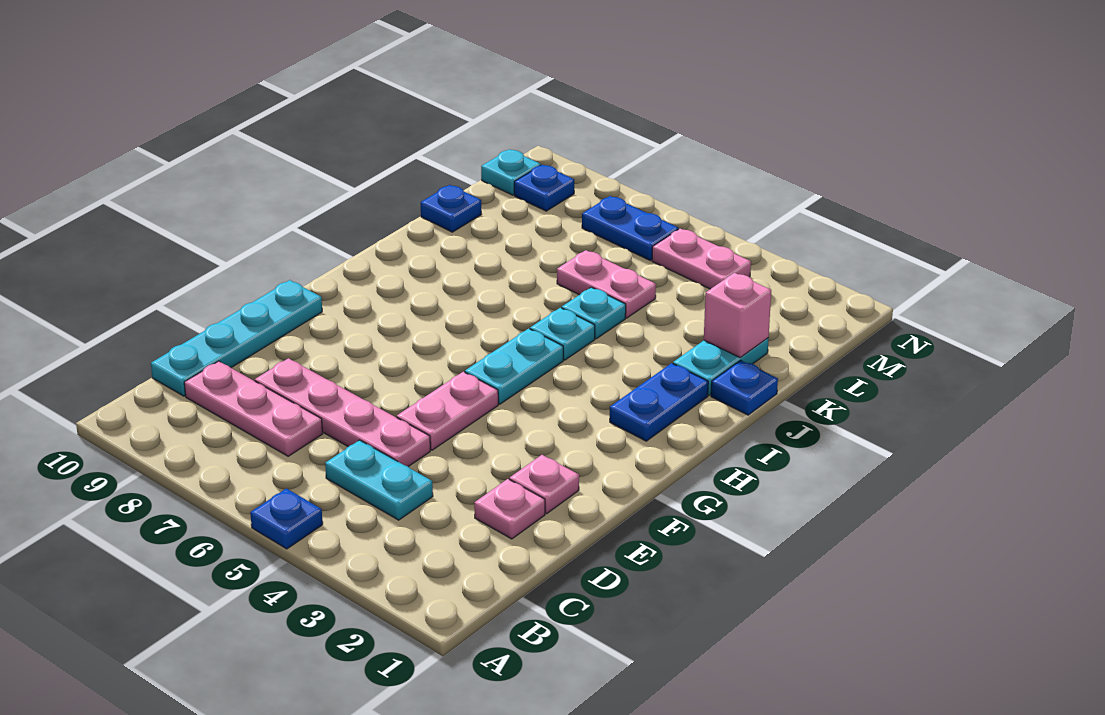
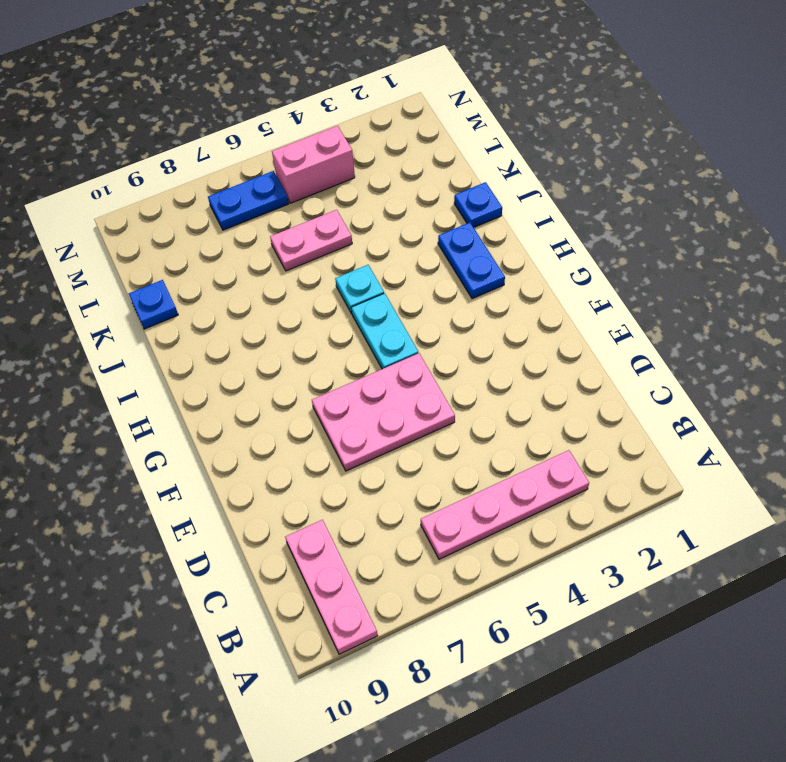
pink plate A9:C9 level 1 -> pink plate C7:C9 level 1
pink plate B3:B6 level 1 -> pink plate D5:D8 level 1
pink plate E5:F7 level 1 -> pink plate E5:F5 level 1
pink brick M4:M5 level 1 -> pink plate M4:M5 level 1
none -> blue plate A5 level 1
none -> cyan plate C4:C5 level 1
none -> cyan plate C10:F10 level 1

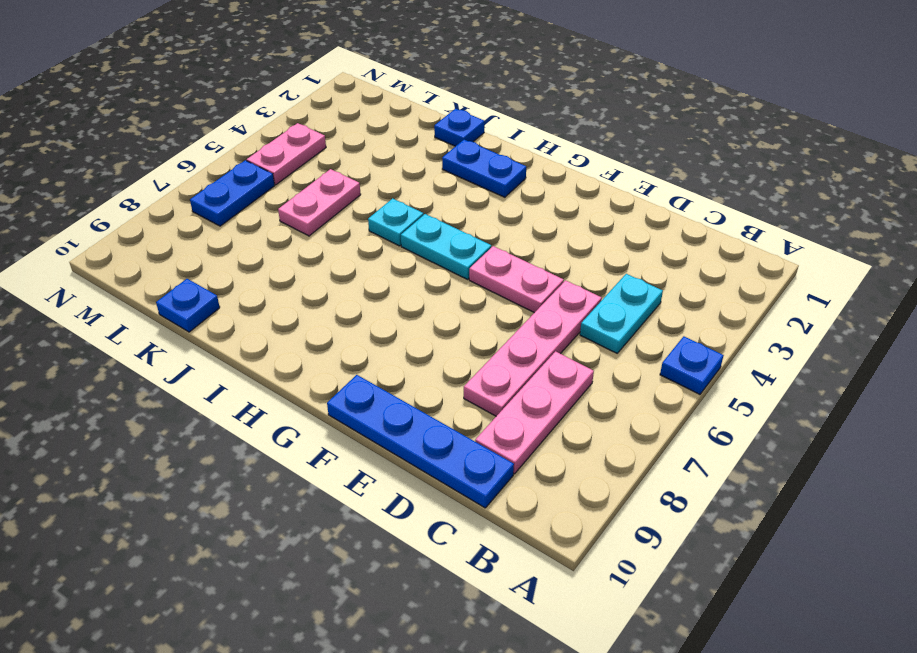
blue plate C10:F10 level 1 -> cyan plate C10:F10 level 1
none -> pink plate D2 level 1
none -> pink plate E2 level 1
none -> cyan plate J2:K2 level 1

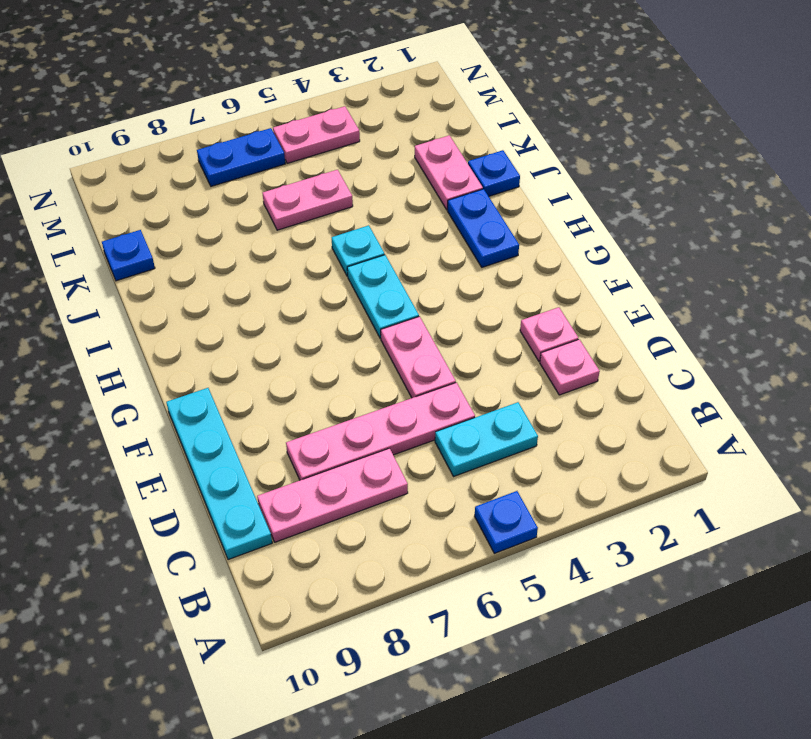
pink plate J2:K2 level 1 -> cyan plate J2:K2 level 1
none -> cyan plate J5 level 1
none -> blue plate M9 level 1
none -> cyan plate M10 level 1

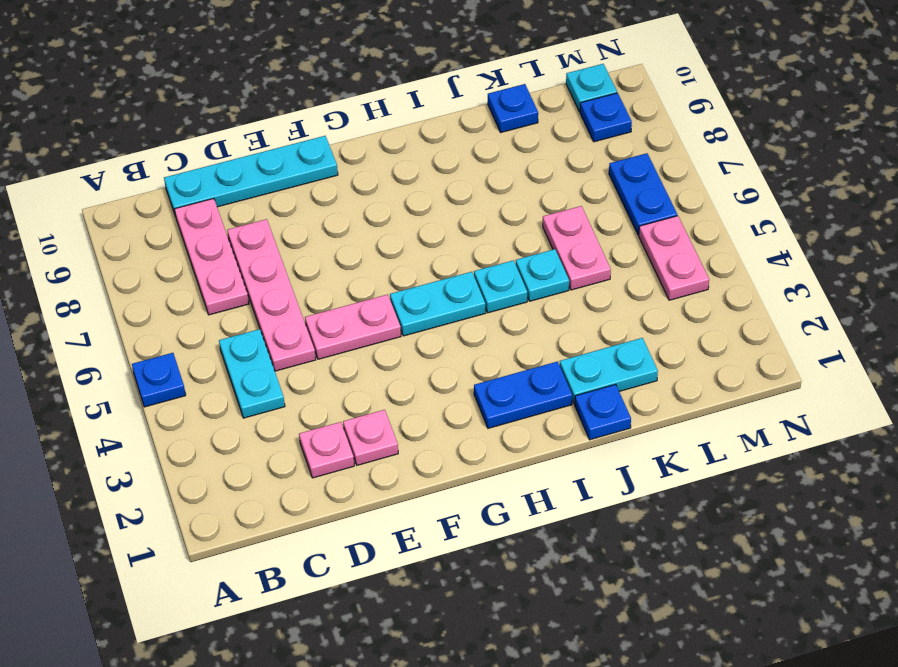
none -> pink brick K2 level 2

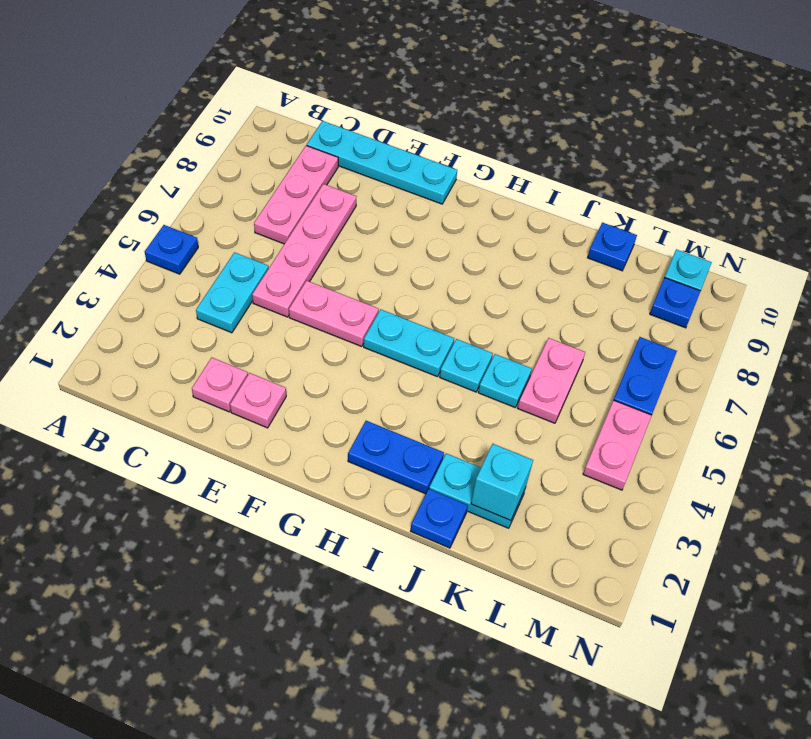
cyan brick K2 level 2 -> pink brick K2 level 2

